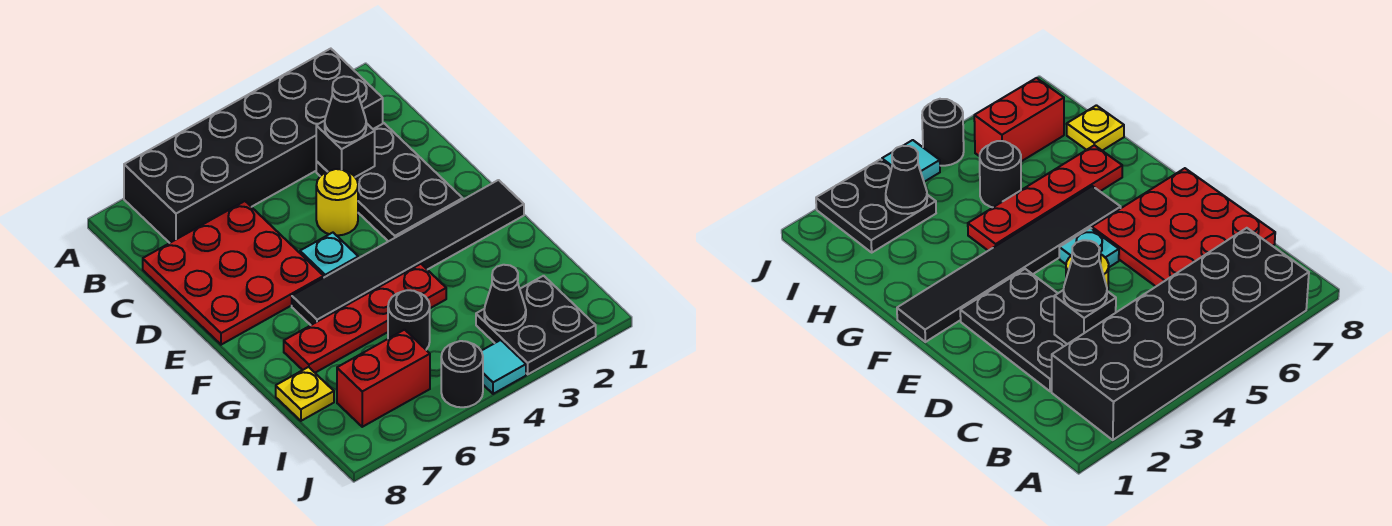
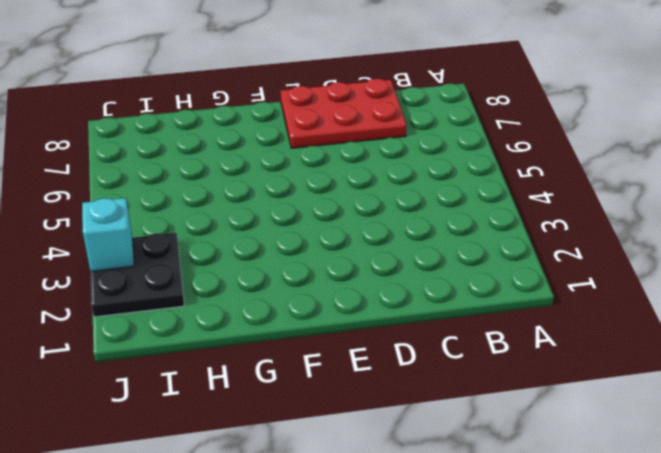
red plate C7:E8 level 1 -> red plate C6:E8 level 1
cyan brick J3 level 2 -> none
none -> black brick A2:B7 level 1
none -> black plate C2:E3 level 1
none -> yellow round brick D4 level 1

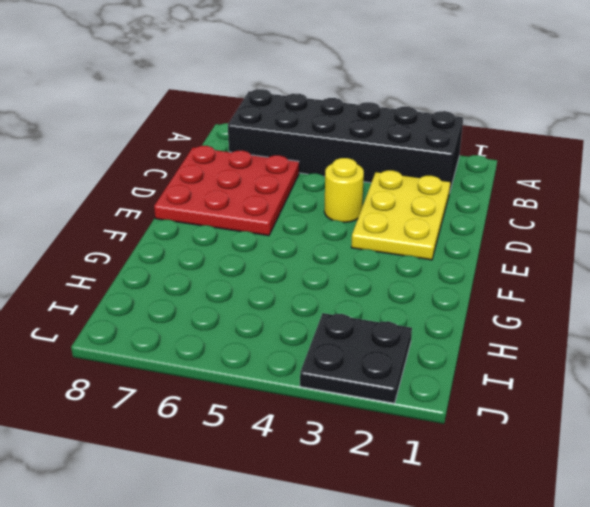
yellow plate C2:E3 level 1 -> black plate C2:E3 level 1
none -> cyan plate E5 level 1
none -> black tile F1:F6 level 1
none -> red plate G4:G7 level 1

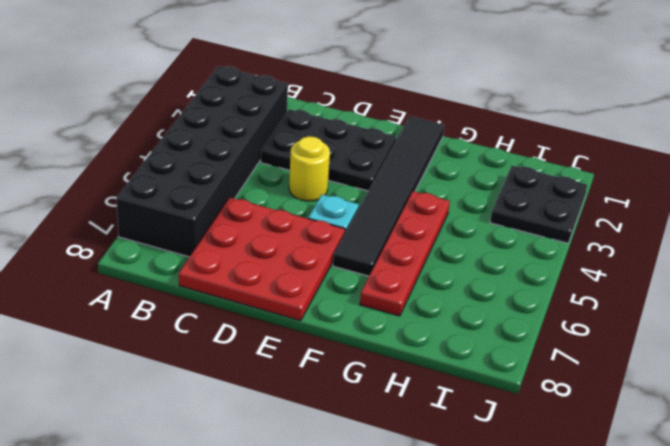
none -> black round brick H5 level 1
none -> yellow plate H8 level 1
none -> red brick I6:I7 level 1

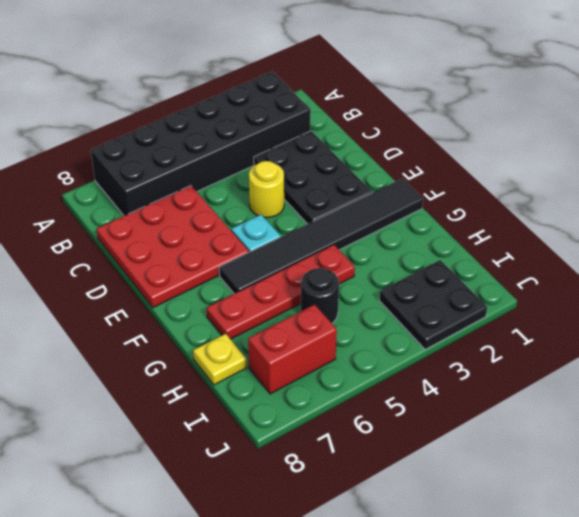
none -> cyan tile J4 level 1
none -> black round brick J5 level 1
none -> black brick C3 level 2

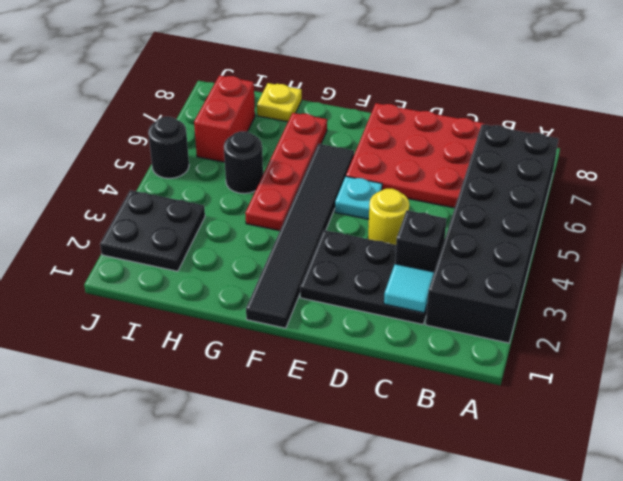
cyan tile C2 level 2 -> cyan tile J4 level 1
none -> black cone I3 level 2
none -> black cone C3 level 3

